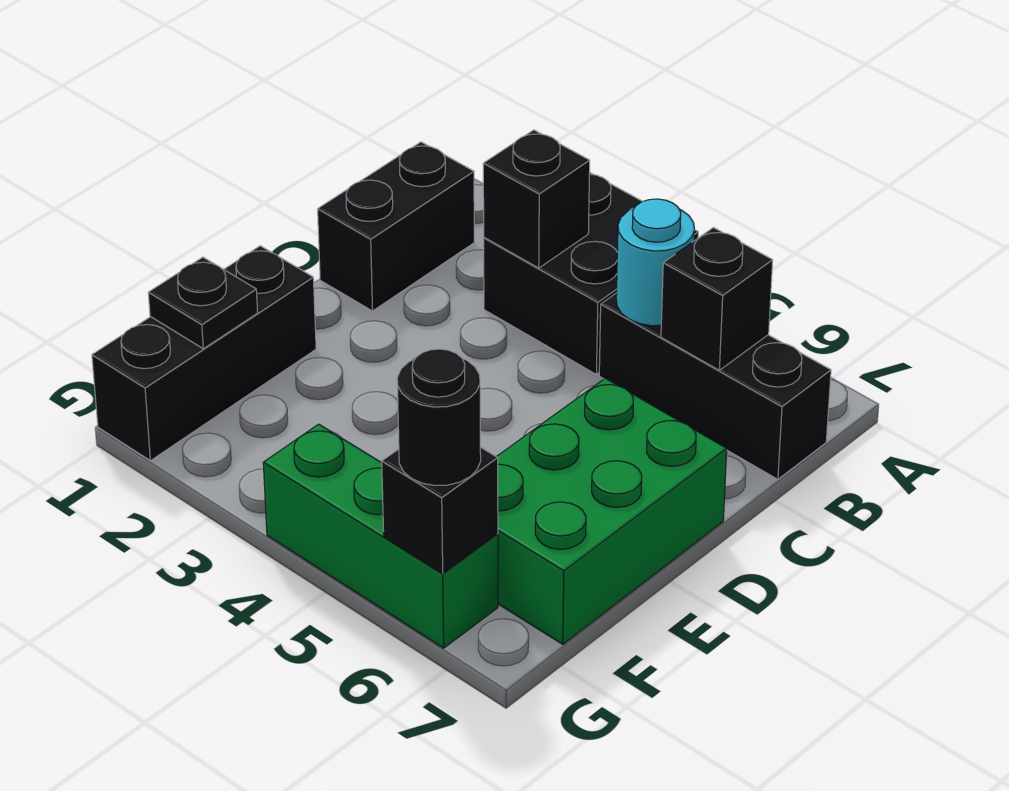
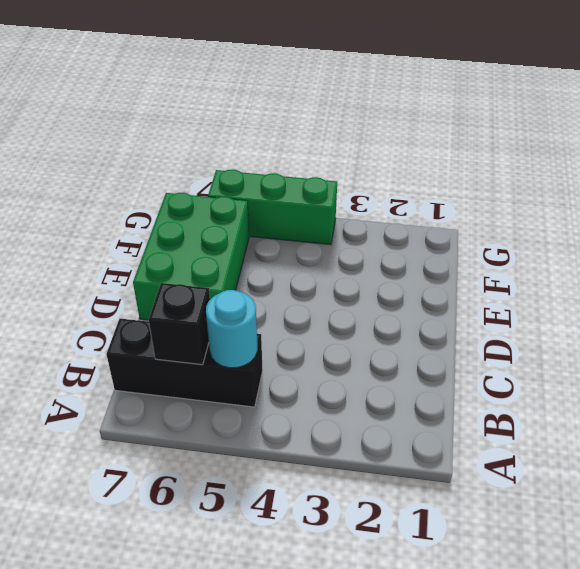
none -> black brick A3:B4 level 1
none -> black brick B1:C1 level 1
none -> black brick E1:G1 level 1

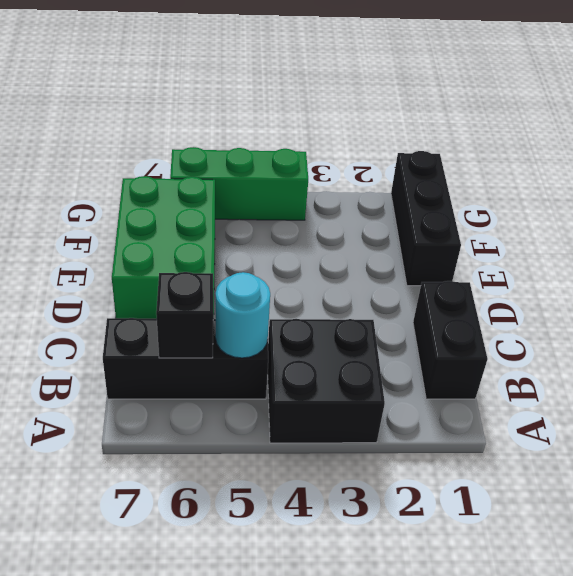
none -> black brick B3 level 2
none -> black plate F1 level 2
none -> black brick G6 level 2

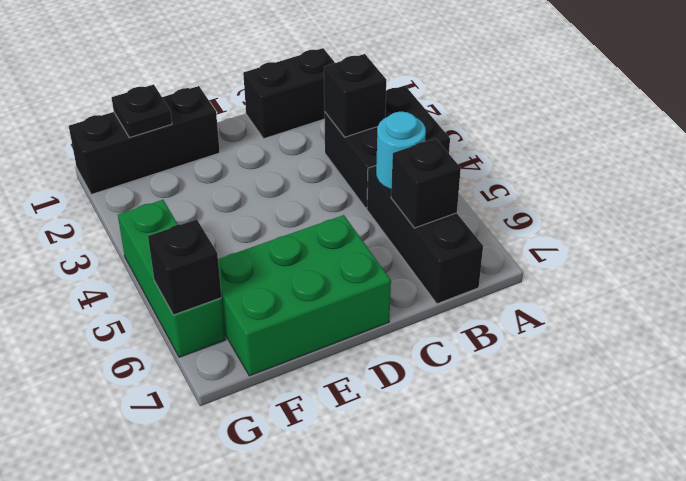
none -> black round brick G6 level 3

